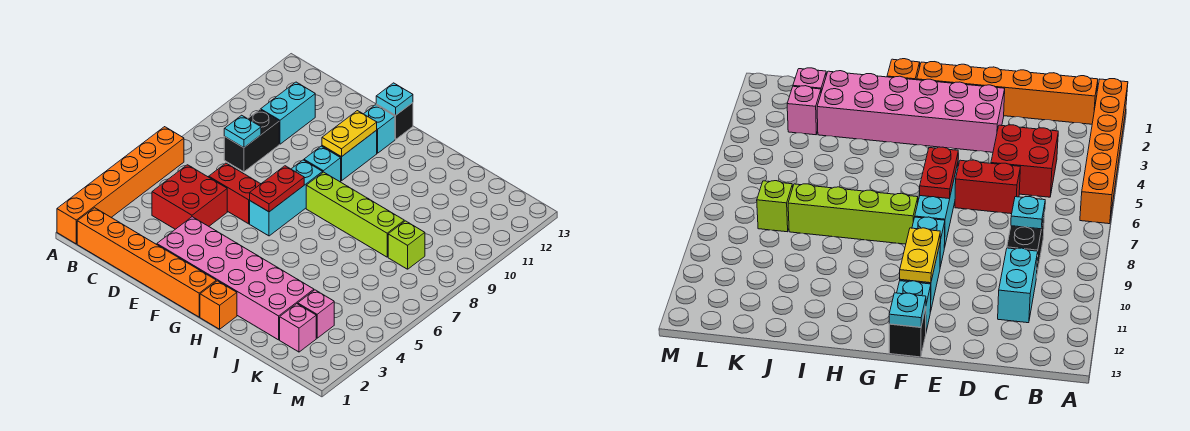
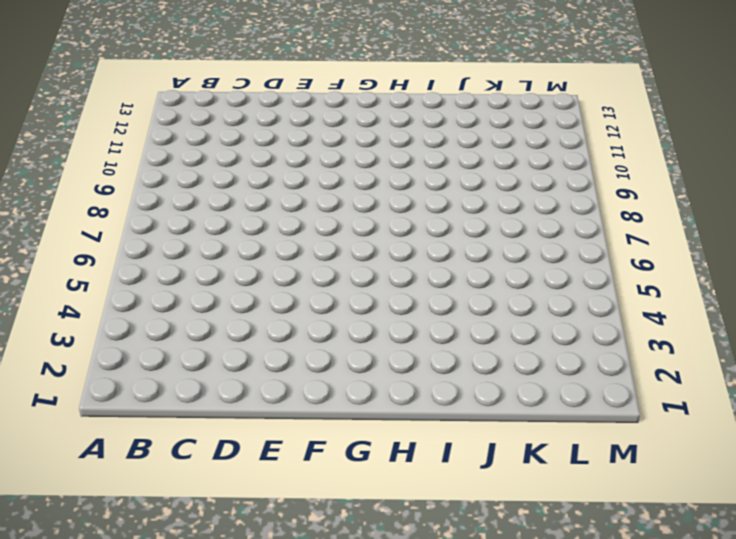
none -> orange brick A1:A6 level 1
none -> orange brick B1:G1 level 1
none -> red brick C4:D5 level 1

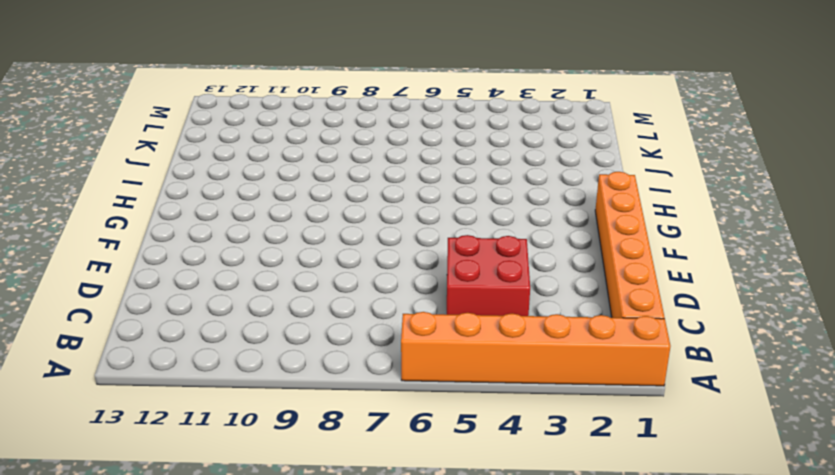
none -> black brick C8:C9 level 1
none -> cyan brick C10:C11 level 1
none -> red brick D6:E6 level 1

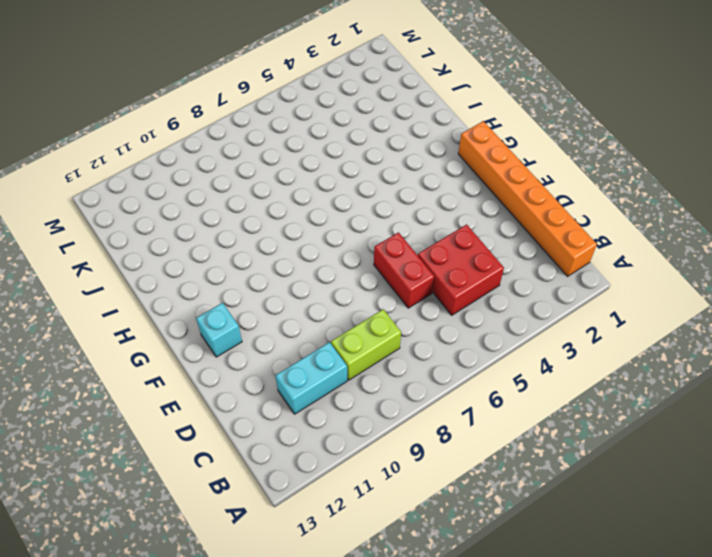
lime brick C8:C9 level 1 -> black brick C8:C9 level 1
none -> orange brick A1:A6 level 1
none -> pink brick E2:J3 level 1
none -> cyan brick F6:F8 level 1

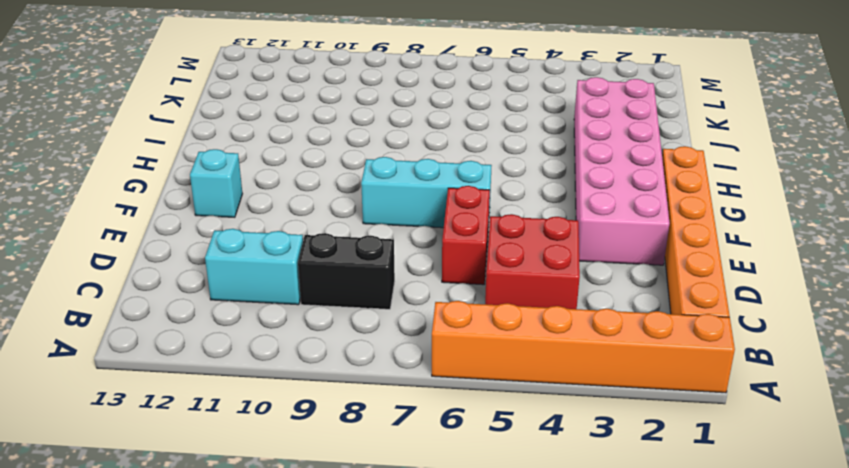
none -> cyan brick F9 level 1
none -> cyan brick F10:F11 level 1
none -> black brick F13 level 1

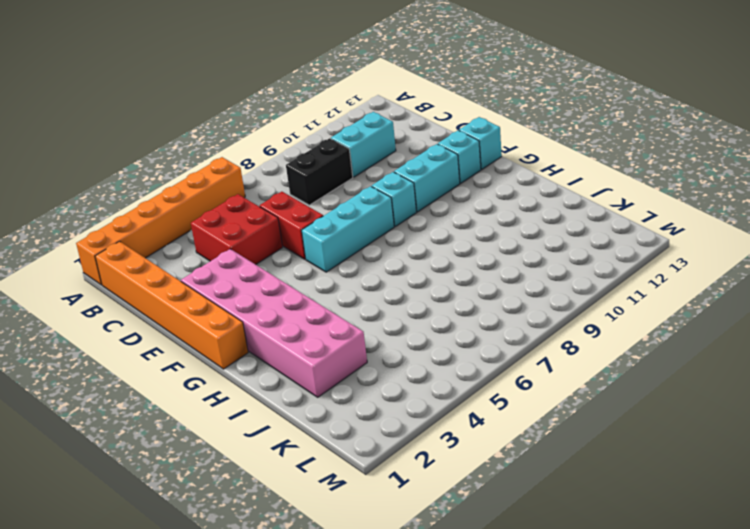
cyan brick F13 level 1 -> black brick F13 level 1
none -> lime brick G8:J8 level 1
none -> orange brick H1 level 1
none -> pink brick K2 level 1

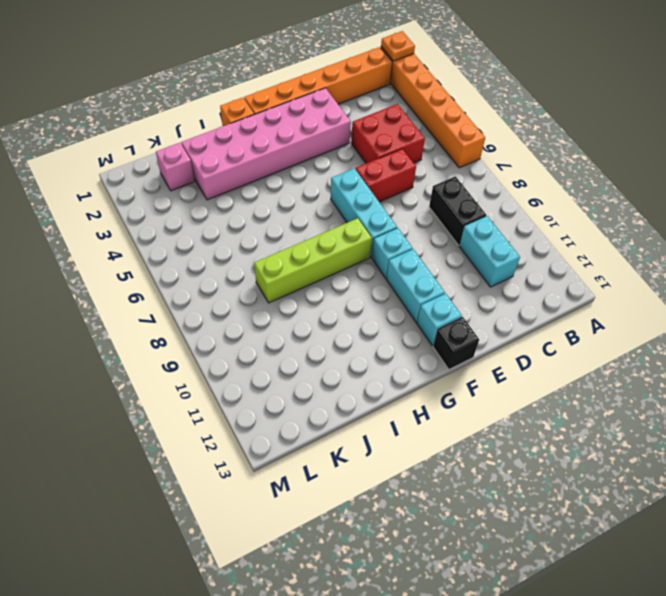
orange plate A1 level 2 -> none
none -> pink brick K3 level 1
none -> lime brick K8 level 1
none -> cyan plate C8 level 2

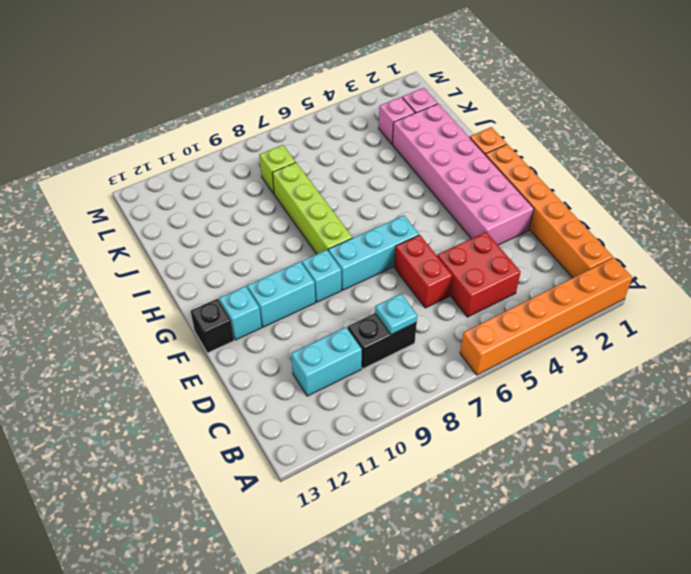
none -> red plate F6:F7 level 2
none -> yellow plate F10:F11 level 2
none -> cyan plate F13 level 2

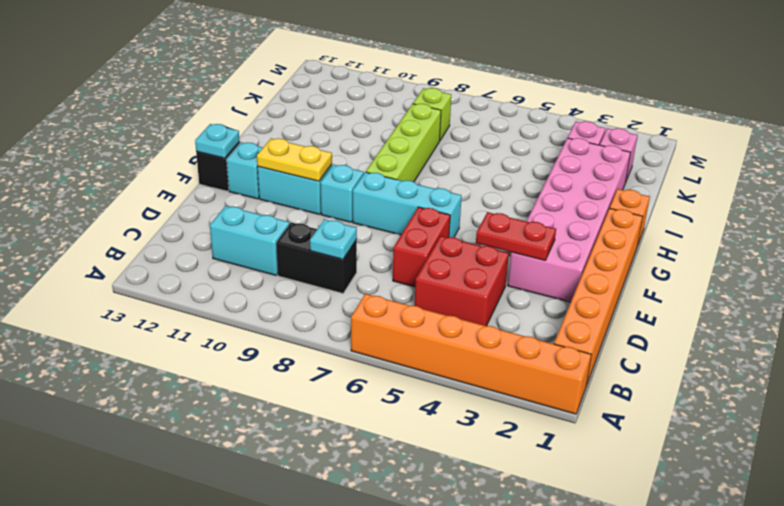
red plate E3:E4 level 2 -> red plate F6:F7 level 2

